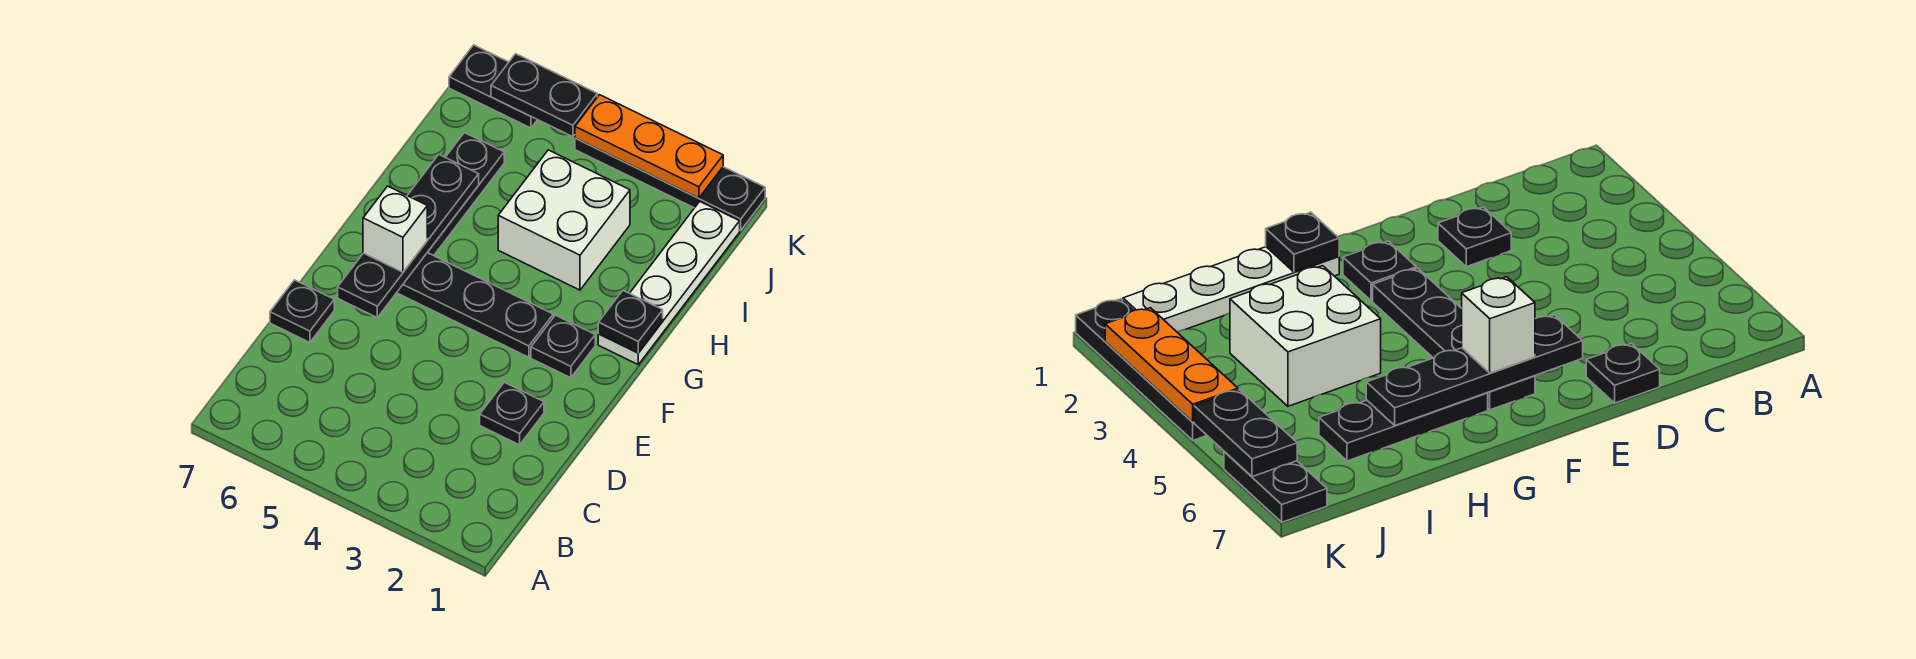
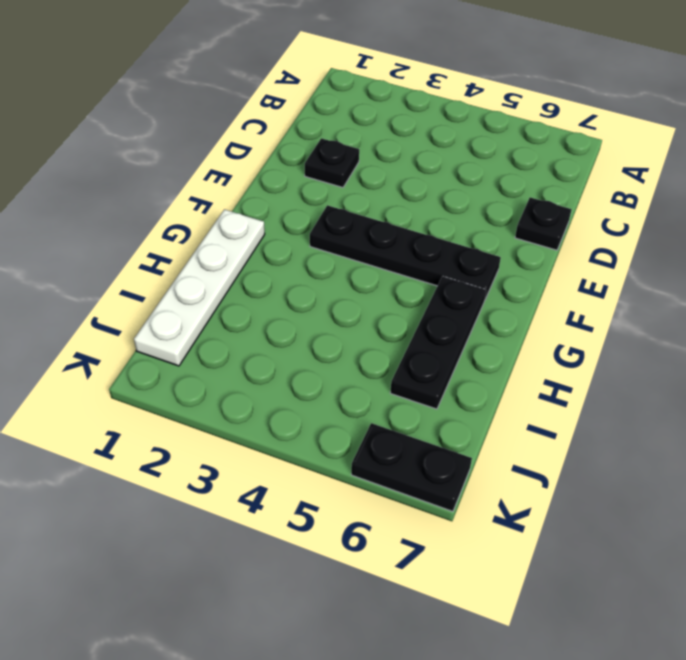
none -> black plate F2 level 1
none -> white brick H3:I4 level 1
none -> black plate K1:K4 level 1

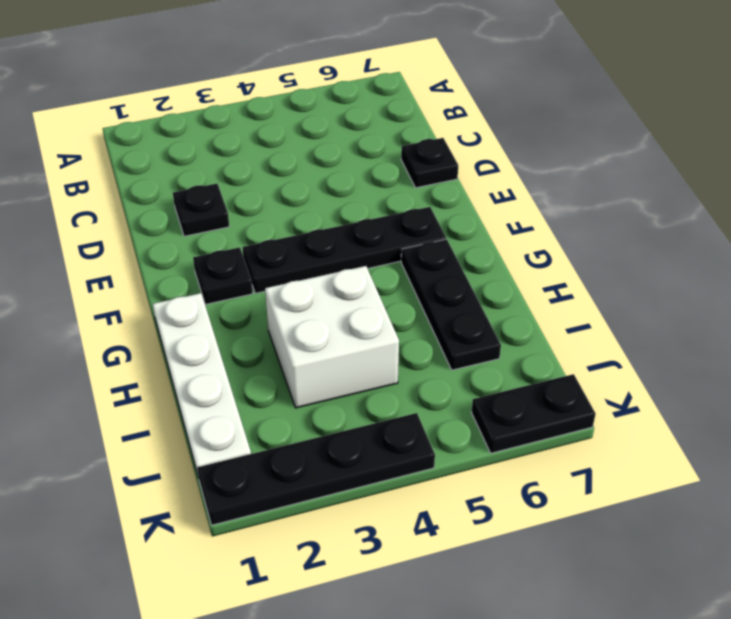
none -> black plate E6:H6 level 2
none -> black plate G1 level 2
none -> orange plate K2:K4 level 2

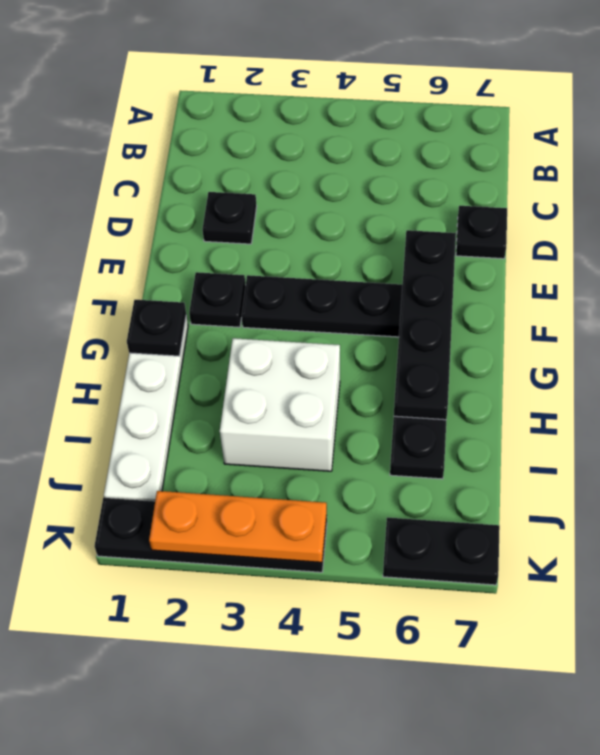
none -> black plate K5:K6 level 2
none -> white brick F6 level 3

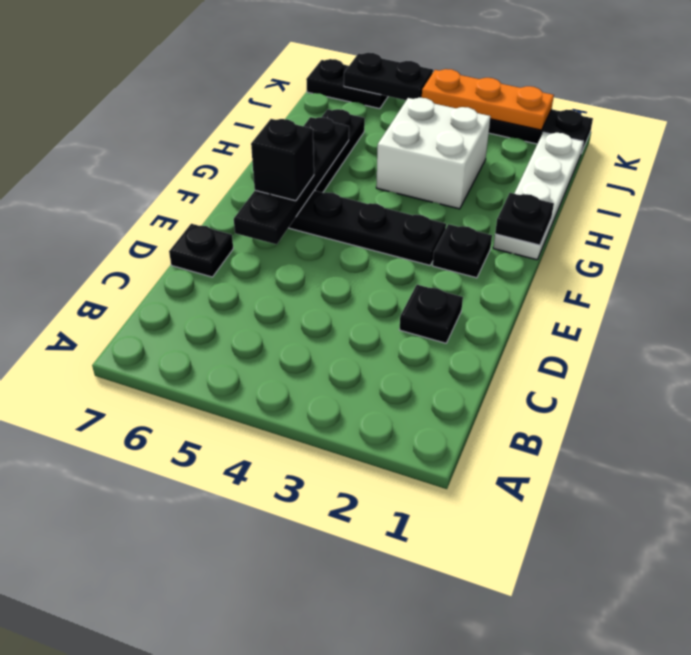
black brick F6 level 3 -> white brick F6 level 3

